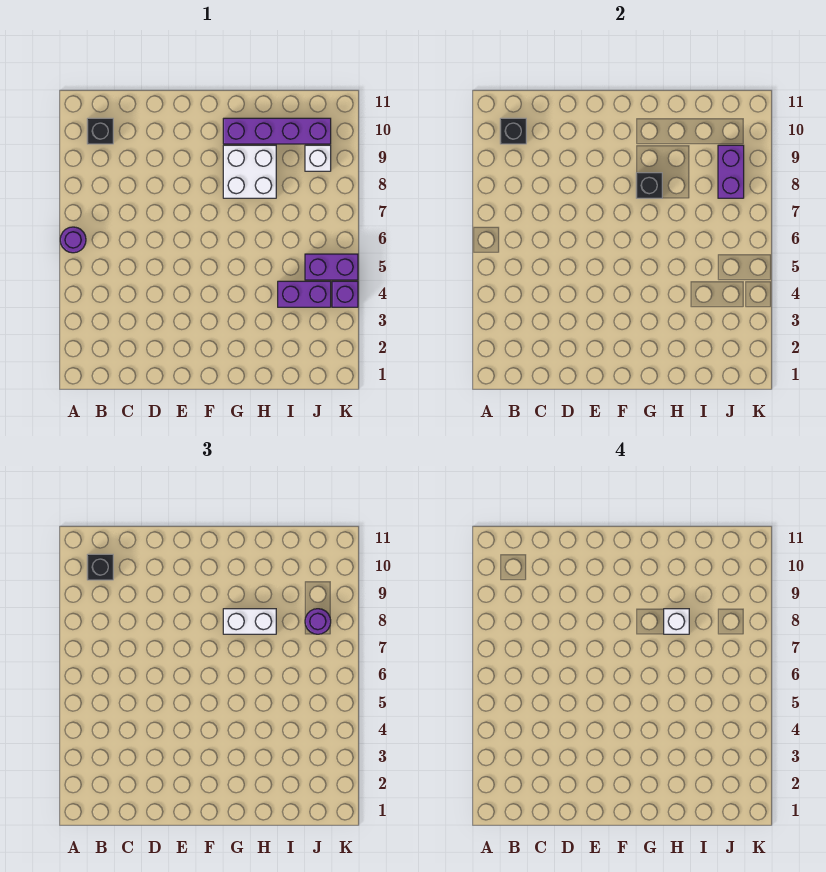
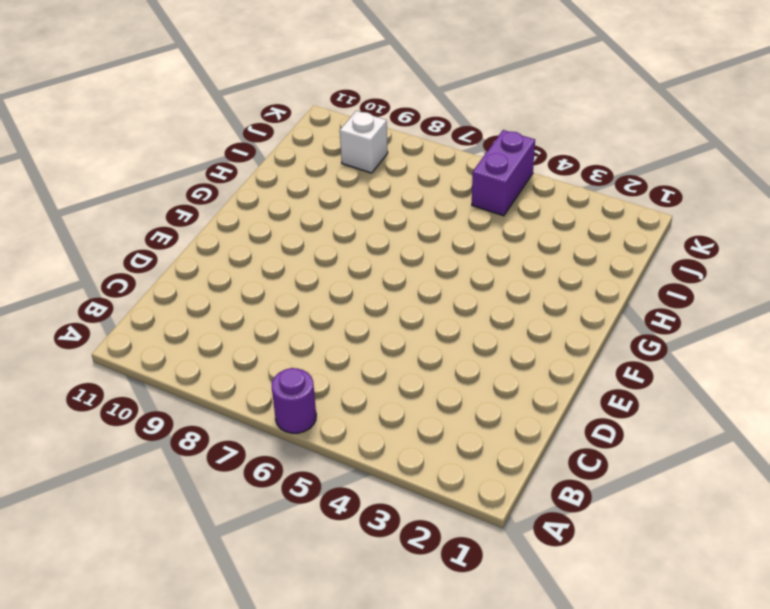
none -> black brick B10 level 1
none -> white brick G8:H9 level 1
none -> purple brick G10:J10 level 1

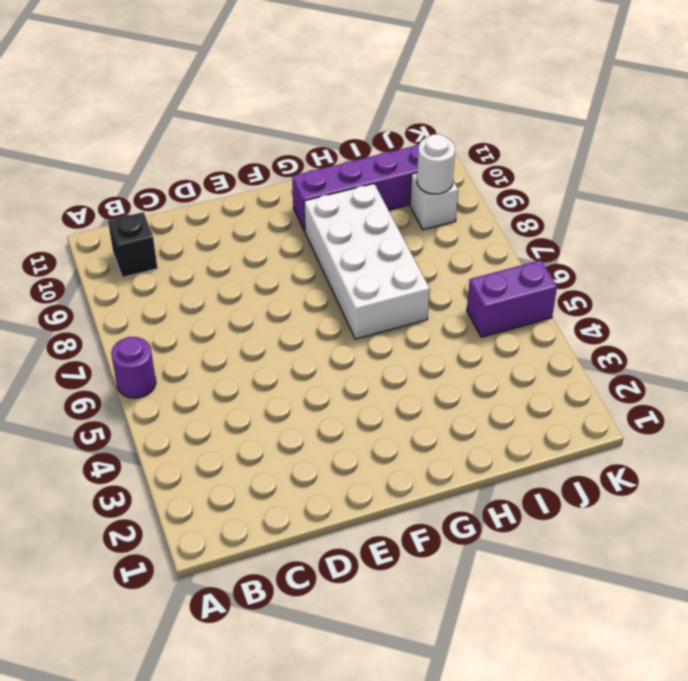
white brick G6:H9 level 1 -> white brick G8:H9 level 1
white round brick J9 level 2 -> purple brick J8:J9 level 2
none -> purple brick I4:J4 level 1
none -> purple brick K4 level 1
none -> black brick B10 level 2

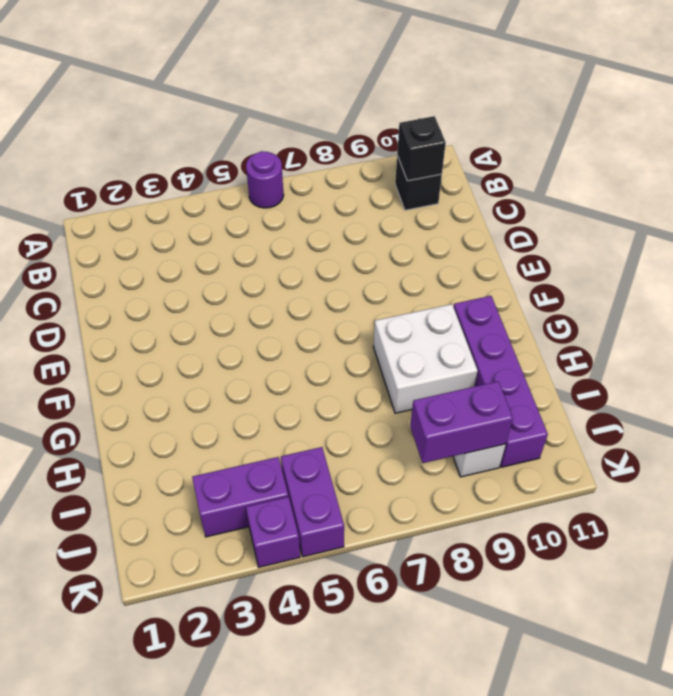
purple brick J3:J4 level 1 -> purple brick I4:J4 level 1
none -> black brick G8 level 2
none -> black brick B10 level 3
none -> white brick G8:H8 level 3

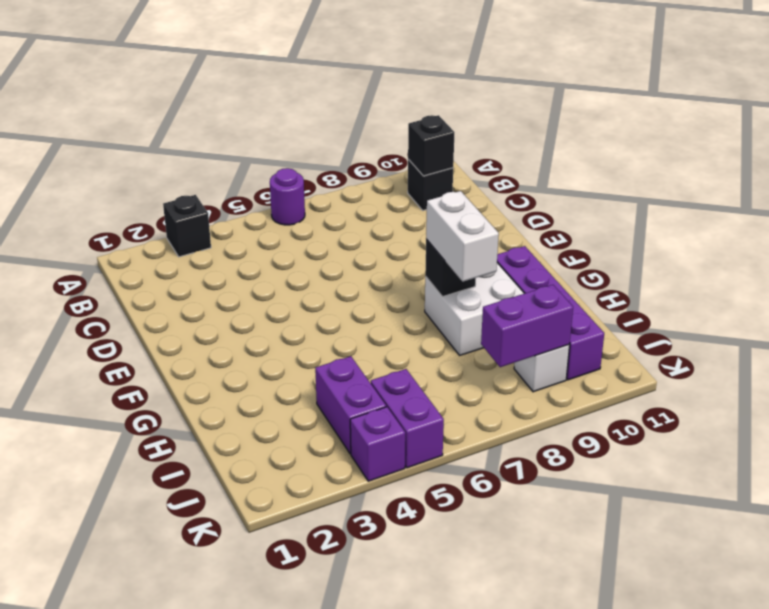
black brick A3 level 1 -> black brick B10 level 3
none -> purple round brick J8 level 3
none -> white brick H8 level 4

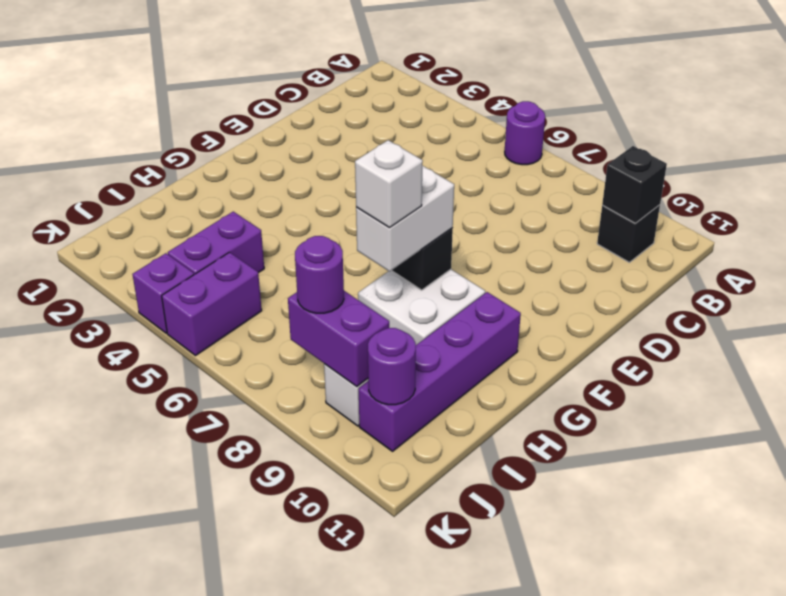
purple round brick J10 level 2 -> none
none -> black brick B10 level 3

